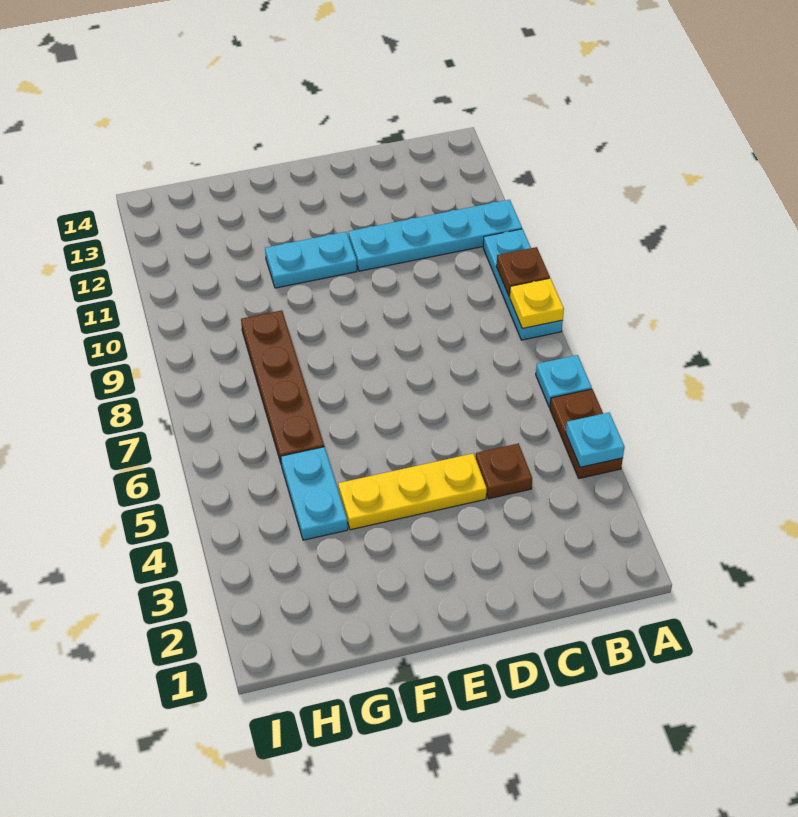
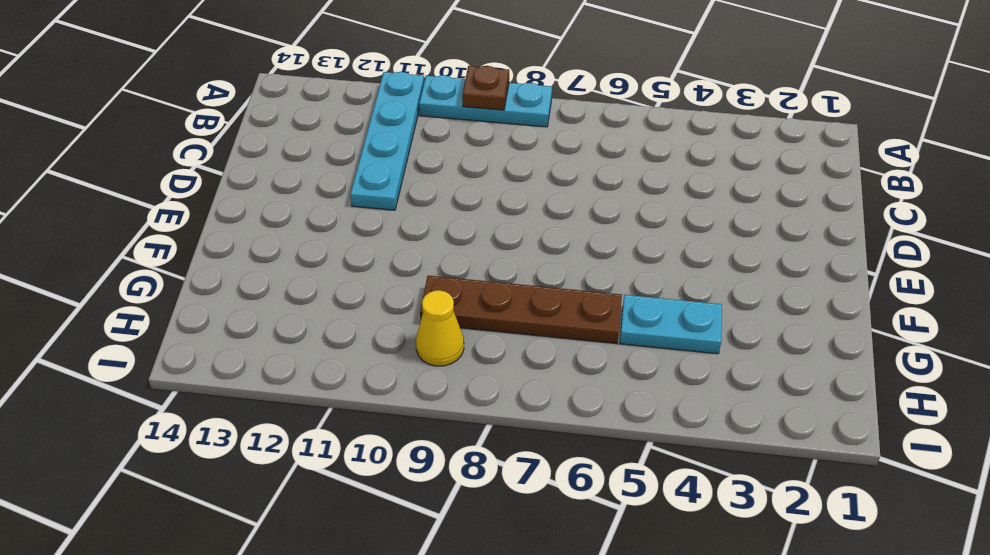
yellow cone H9 level 1 -> none
none -> brown plate A4:A5 level 1
none -> cyan plate A6 level 1
none -> brown plate C4 level 1

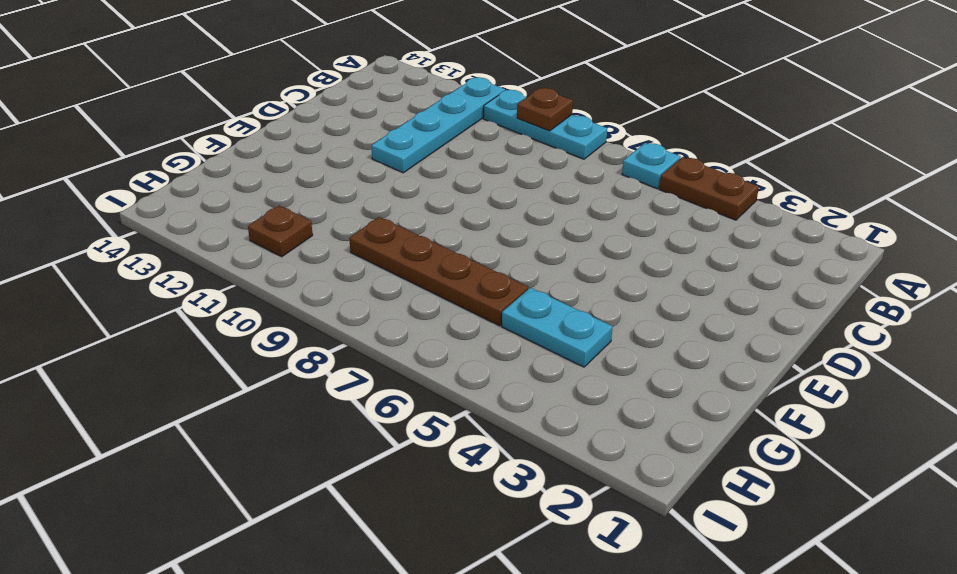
brown plate H11 level 1 -> brown plate C4 level 1
none -> yellow plate D4:F4 level 1
none -> cyan plate E11:F11 level 1
none -> cyan plate A4 level 2

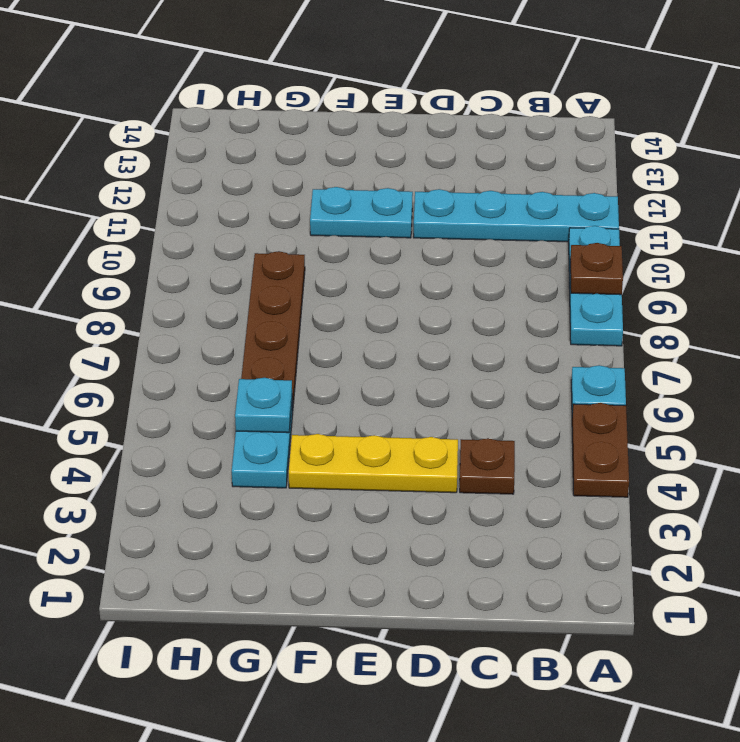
cyan plate G5 level 2 -> cyan plate A4 level 2
none -> yellow plate A8 level 2

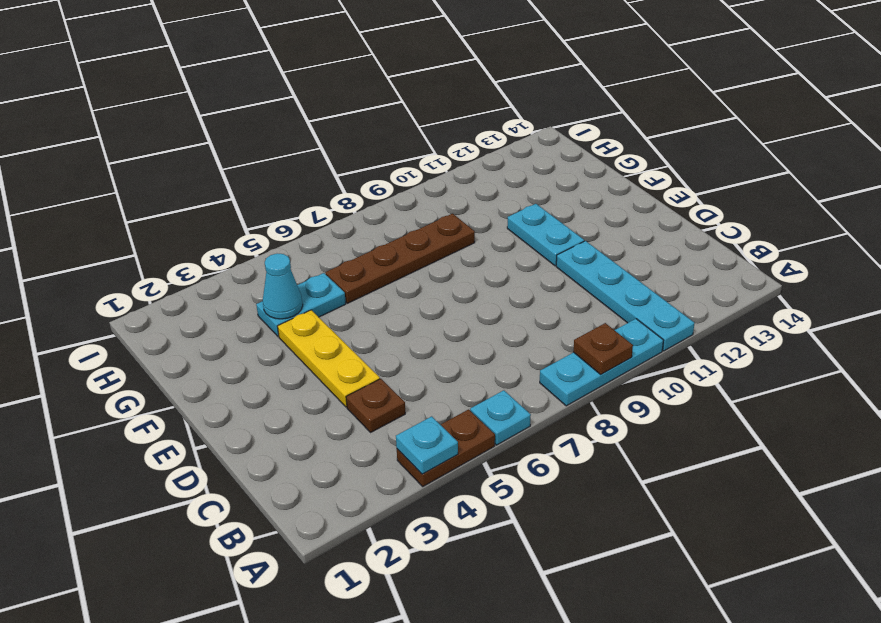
cyan cone G4 level 2 -> none
none -> yellow plate A8 level 2

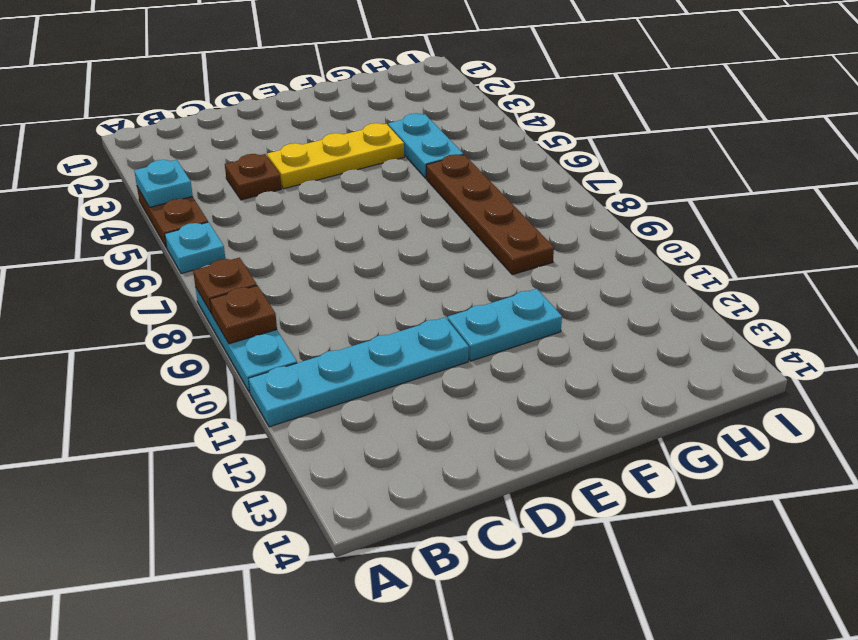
brown plate A8 level 2 -> yellow plate A8 level 2

